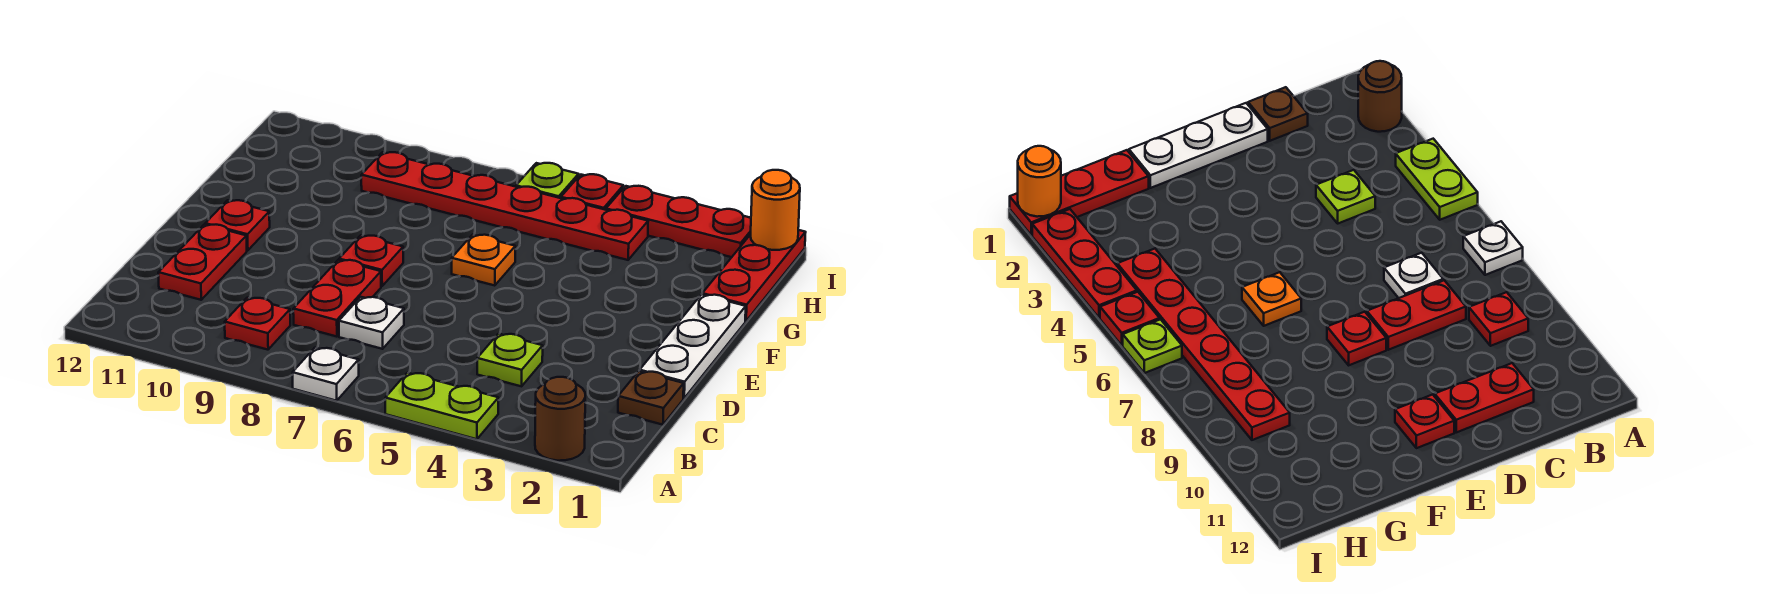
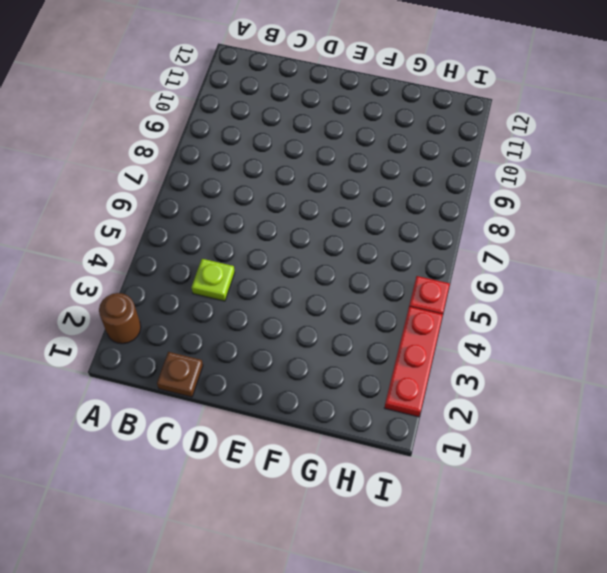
none -> lime plate A4:A5 level 1
none -> white plate A7 level 1
none -> red plate B9 level 1

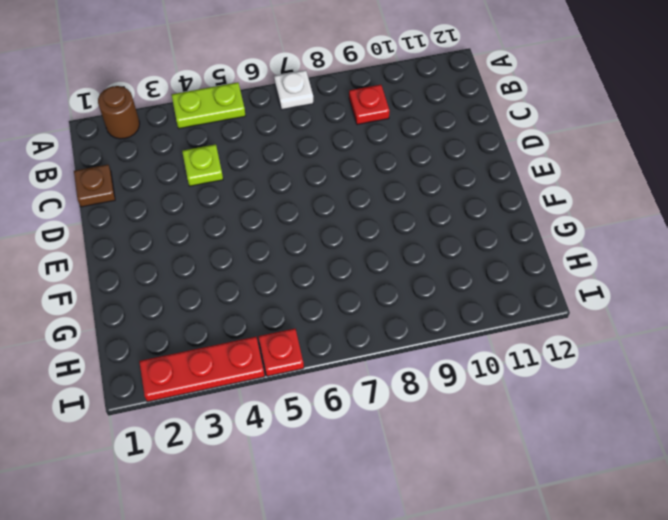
none -> white plate C7 level 1
none -> red plate C8:D8 level 1
none -> red plate C11:D11 level 1

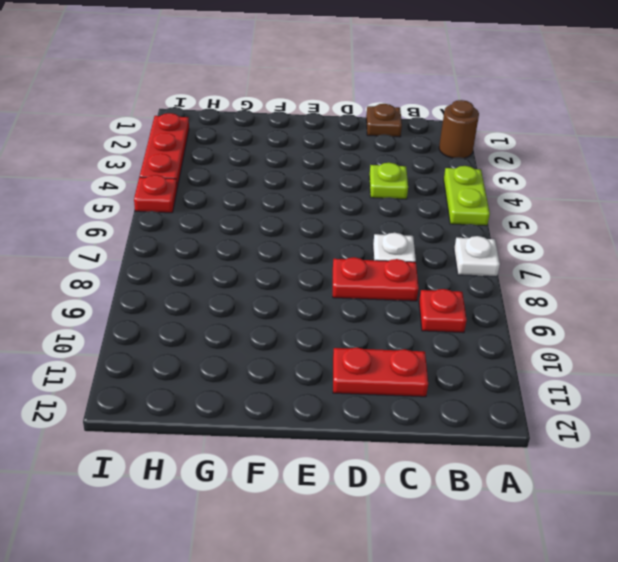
none -> white plate D1:F1 level 1
none -> red plate E8 level 1
none -> red plate E11 level 1

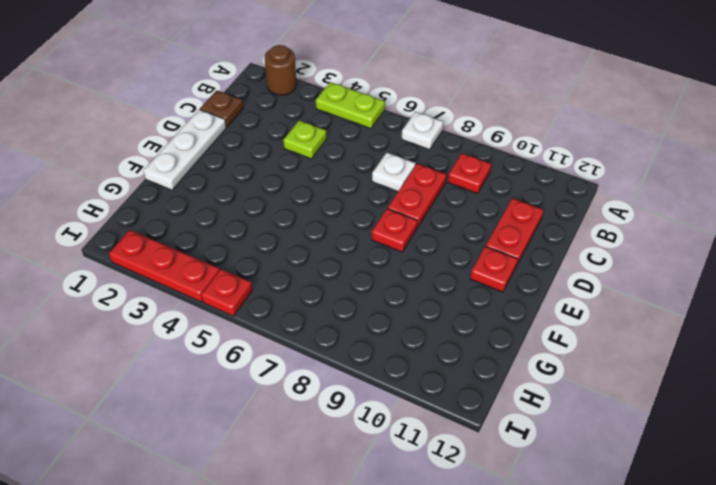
none -> orange plate F6 level 1
none -> red plate G1:I1 level 1
none -> red plate H4:H9 level 1

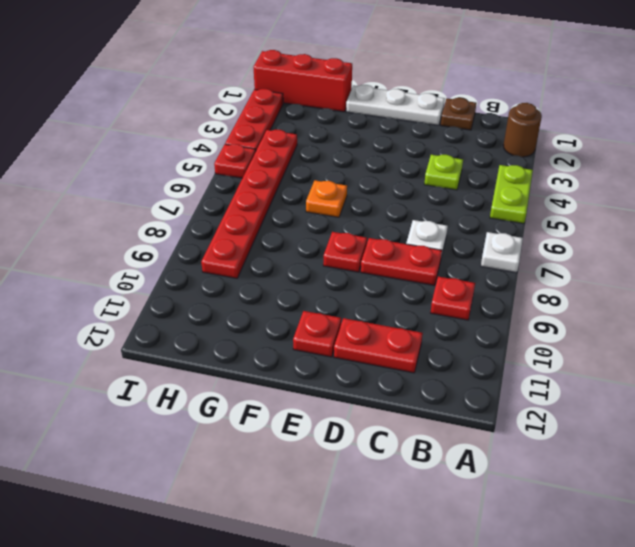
red brick G1:I1 level 1 -> red plate G1:I1 level 1
none -> lime plate I6 level 1
none -> orange round brick I1 level 2

